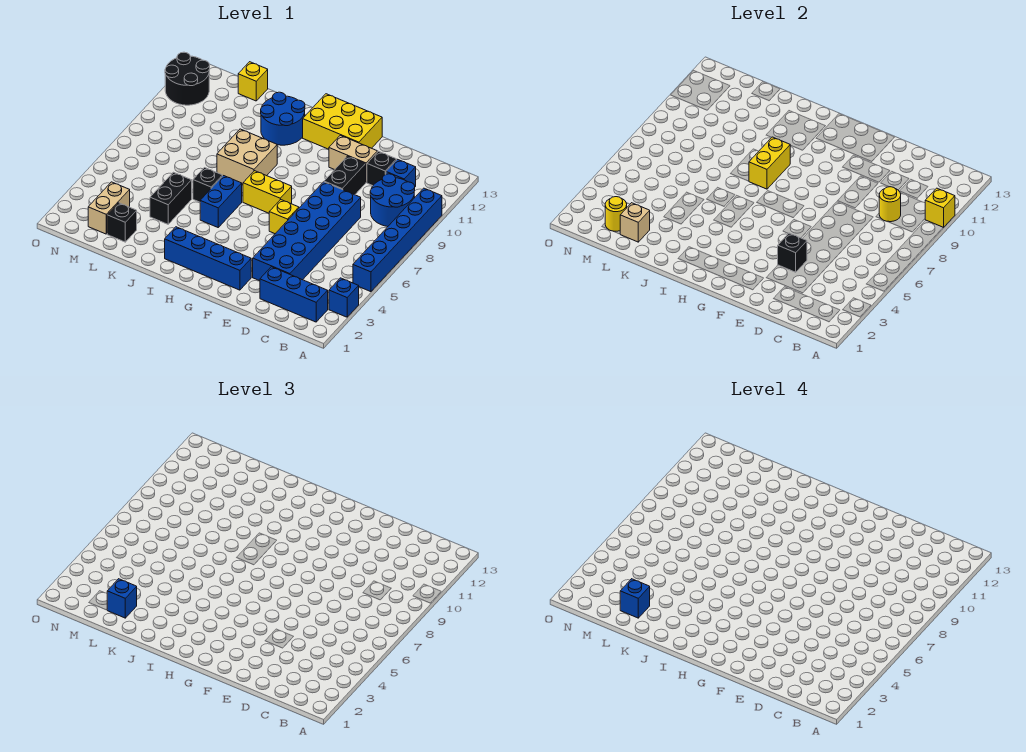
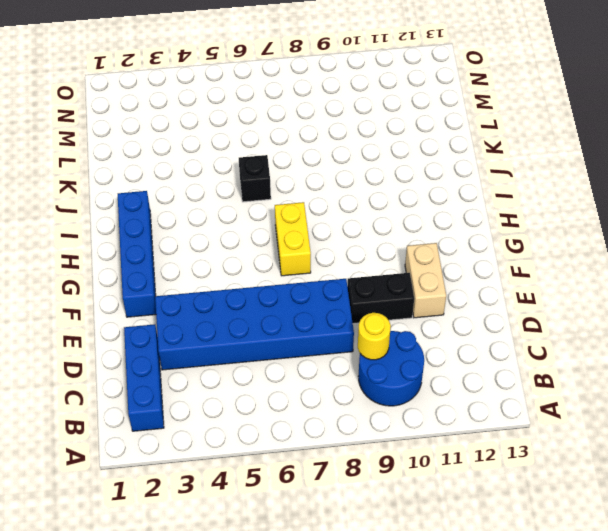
none -> blue brick A3 level 1
none -> blue brick A5:A10 level 1
none -> blue brick C11 level 1
none -> black brick D11 level 1

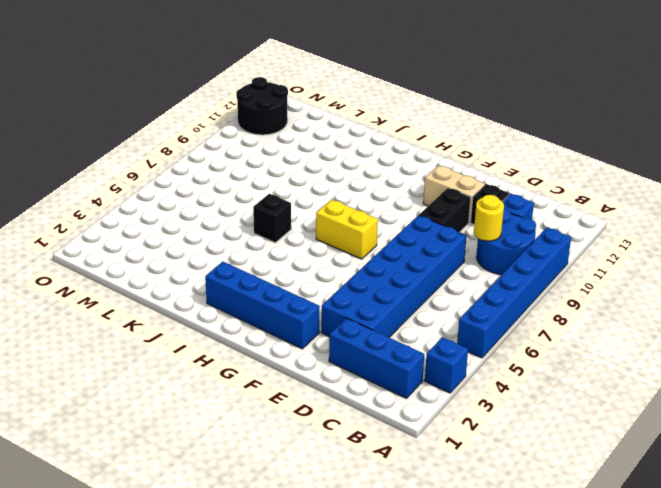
none -> yellow brick F6 level 1
none -> yellow brick F12:H13 level 1
none -> blue brick I5:I6 level 1
none -> tan brick I8:J9 level 1

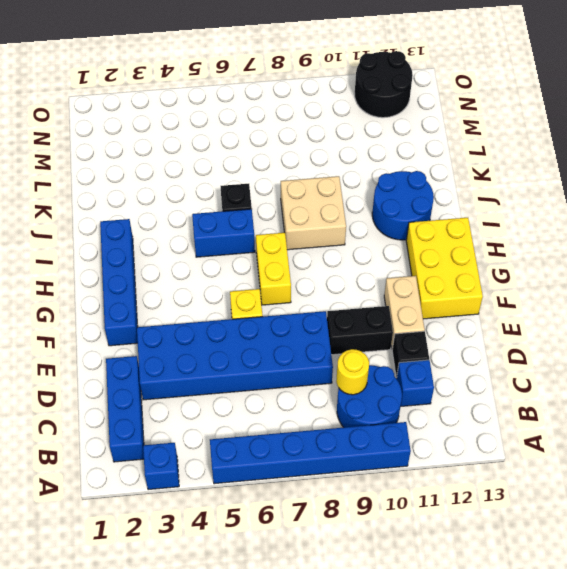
none -> black brick K4:K5 level 1
none -> black brick L2 level 1
none -> yellow brick L13 level 1
none -> tan brick M2:M3 level 1

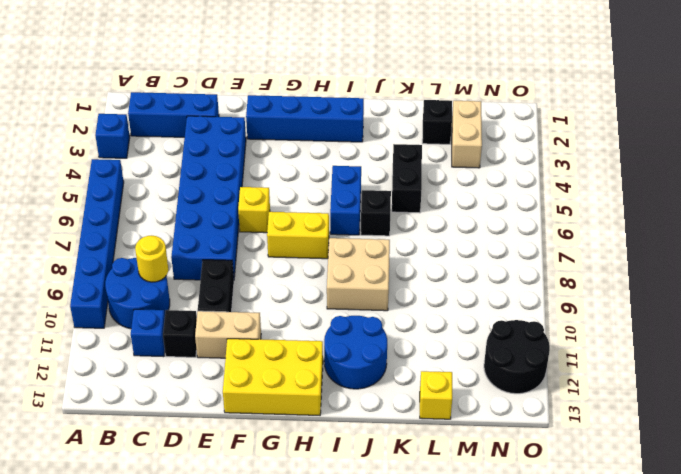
none -> yellow brick A10 level 2
none -> black brick E4 level 2
none -> yellow brick I8:I9 level 2
none -> tan brick L2 level 2

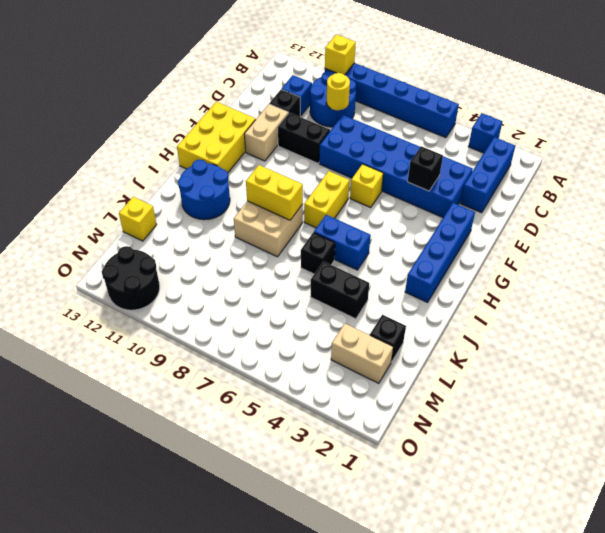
none -> tan brick L2 level 2
none -> yellow round brick M2 level 2
none -> blue brick L2 level 3
none -> blue brick L2 level 4

